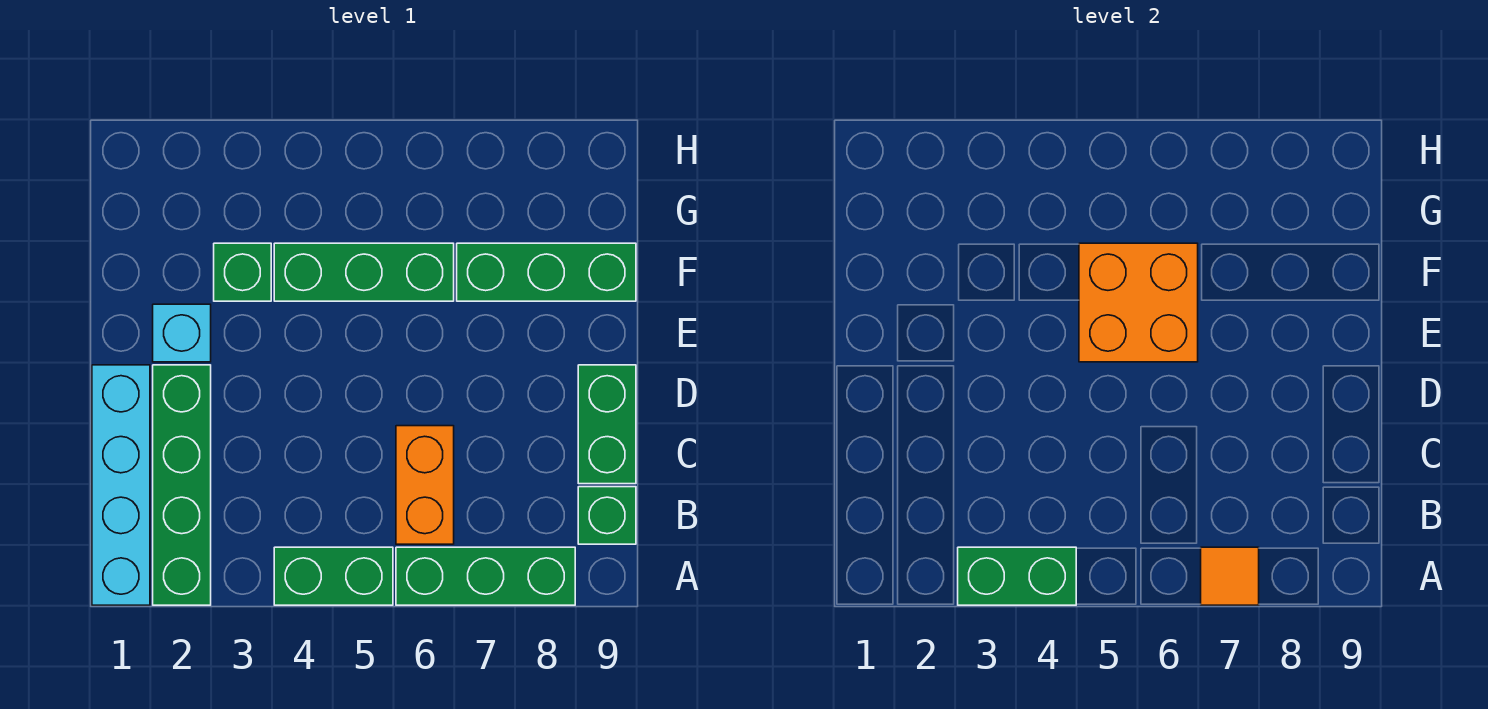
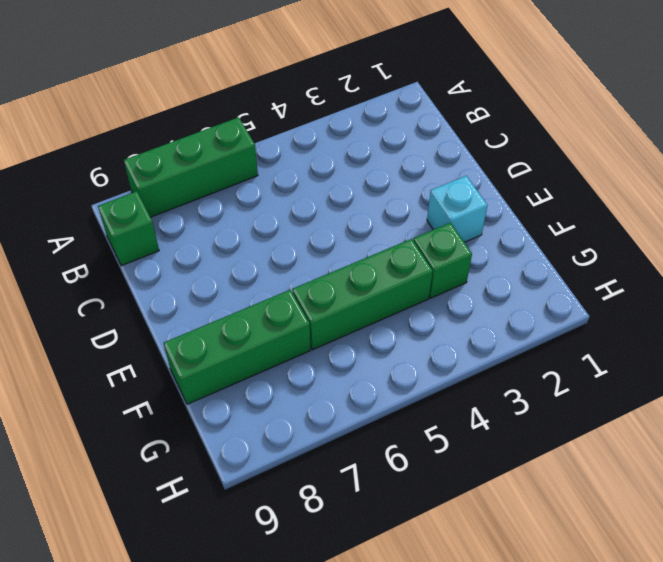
none -> cyan brick A1:D1 level 1
none -> green brick A2:D2 level 1
none -> green brick A4:A5 level 1

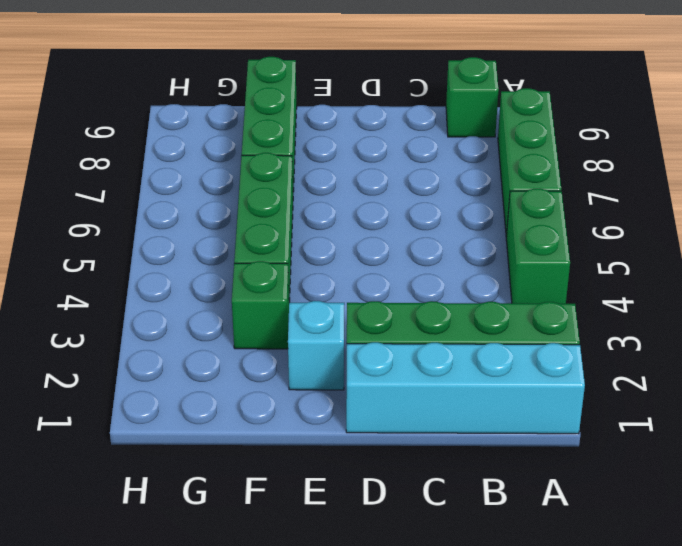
none -> orange brick B6:C6 level 1
none -> green brick C9:D9 level 1
none -> green brick A3:A4 level 2

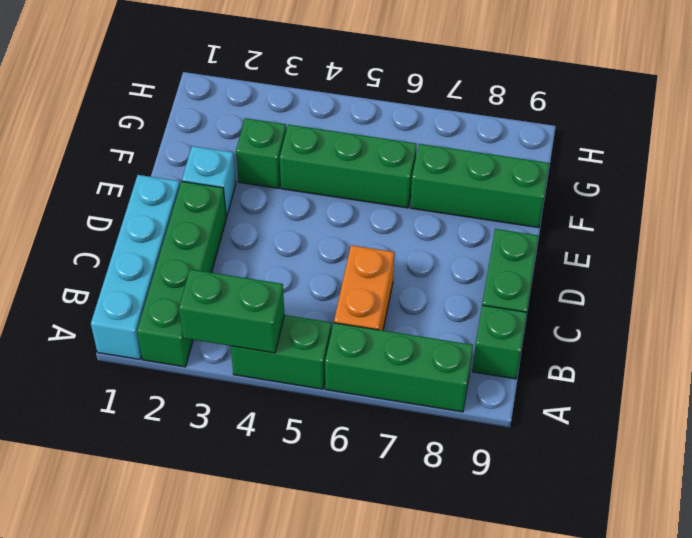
none -> orange tile A7 level 2
none -> orange brick E5:F6 level 2

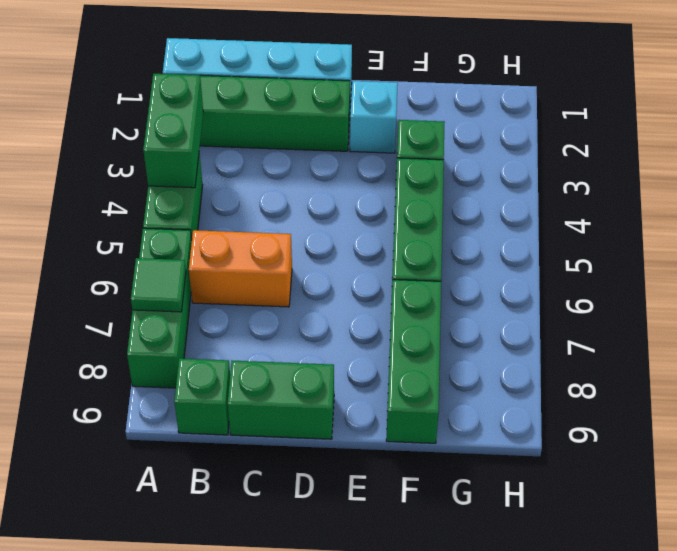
green tile A7 level 2 -> orange tile A7 level 2
none -> orange brick E5:F6 level 2

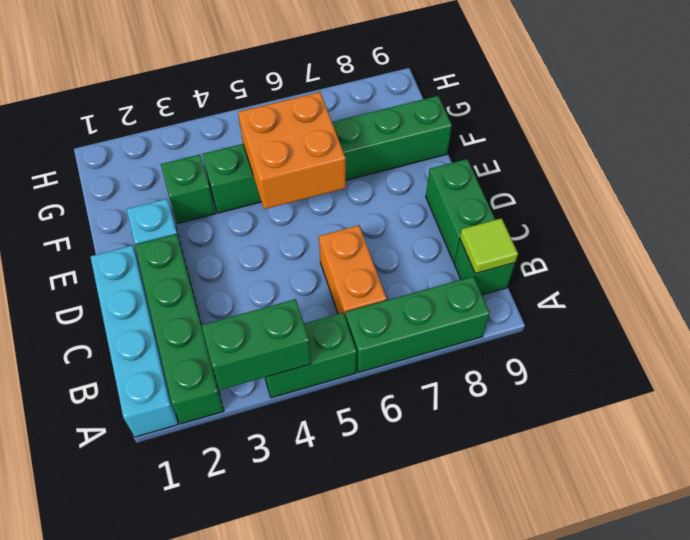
lime tile B9 level 2 -> none
none -> orange tile A7 level 2

